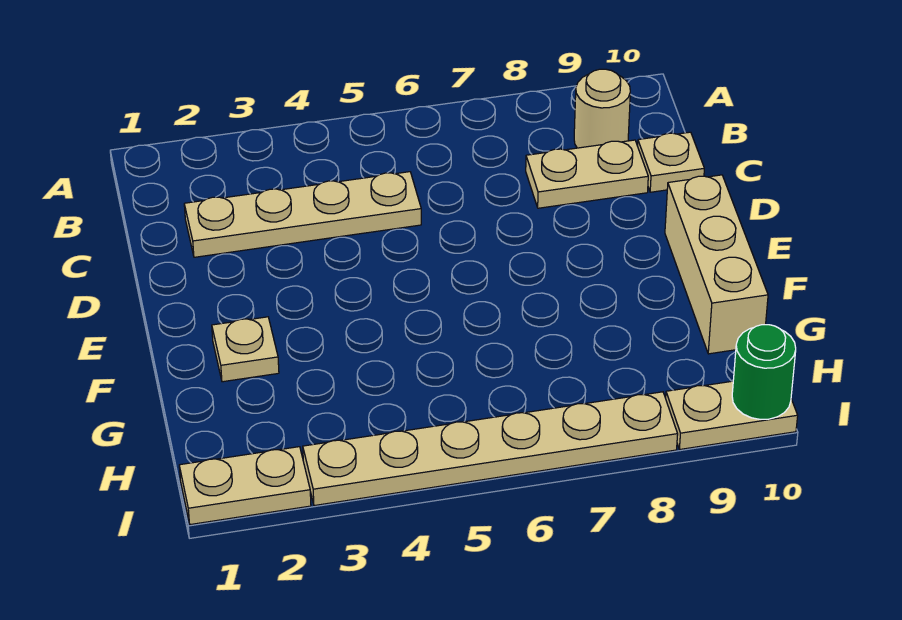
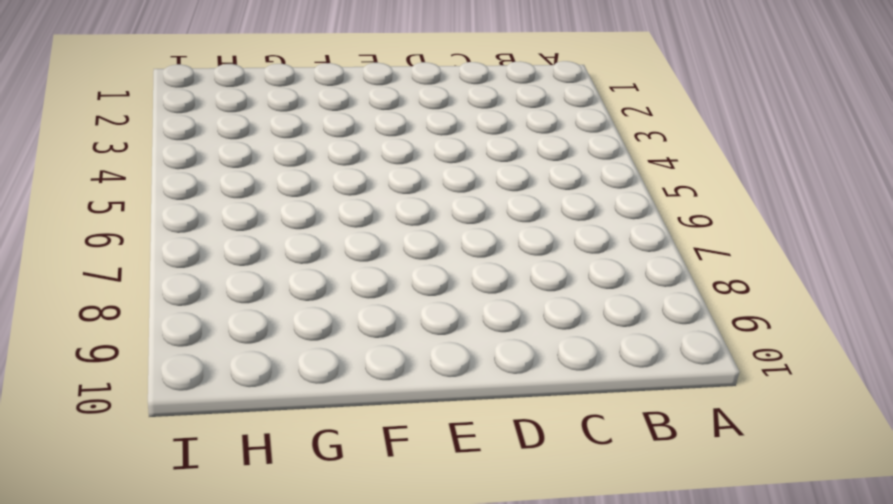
none -> tan round brick B9 level 1
none -> tan plate C2:C5 level 1

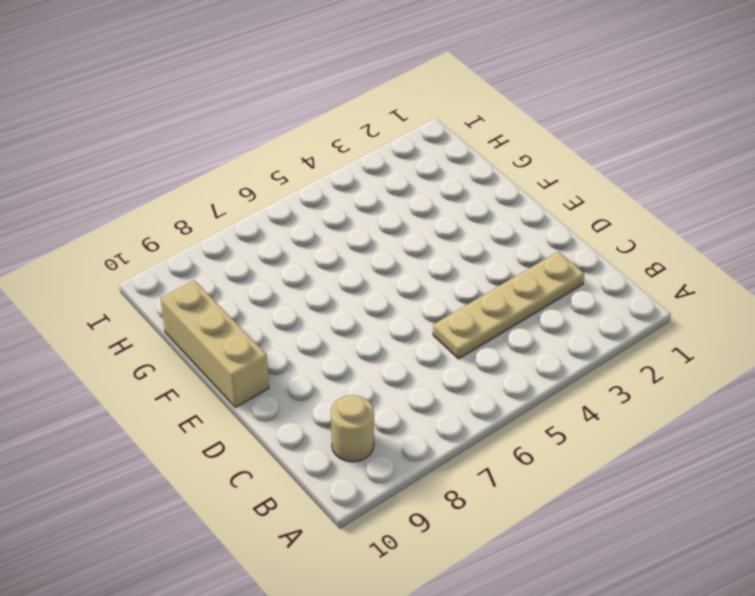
none -> tan plate C8:C9 level 1
none -> tan plate C10 level 1

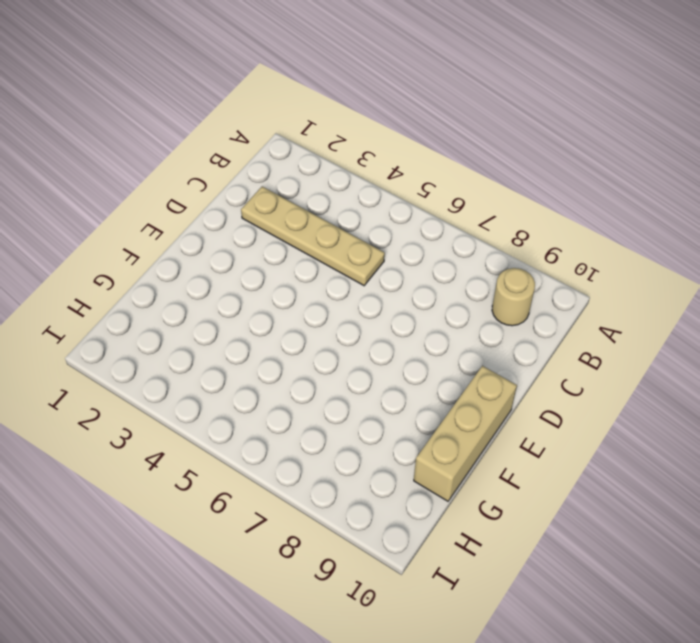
none -> tan plate C8:C9 level 1
none -> tan plate C10 level 1

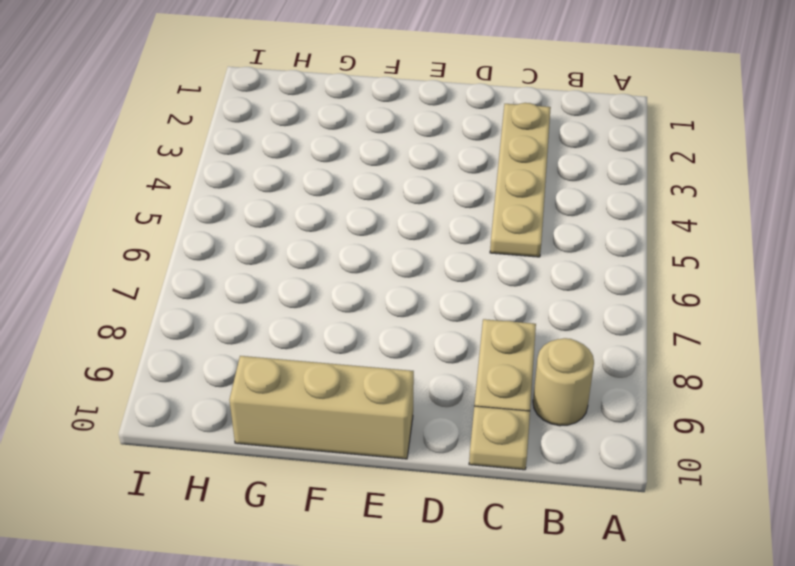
none -> tan plate F2 level 1
none -> tan plate I1:I2 level 1

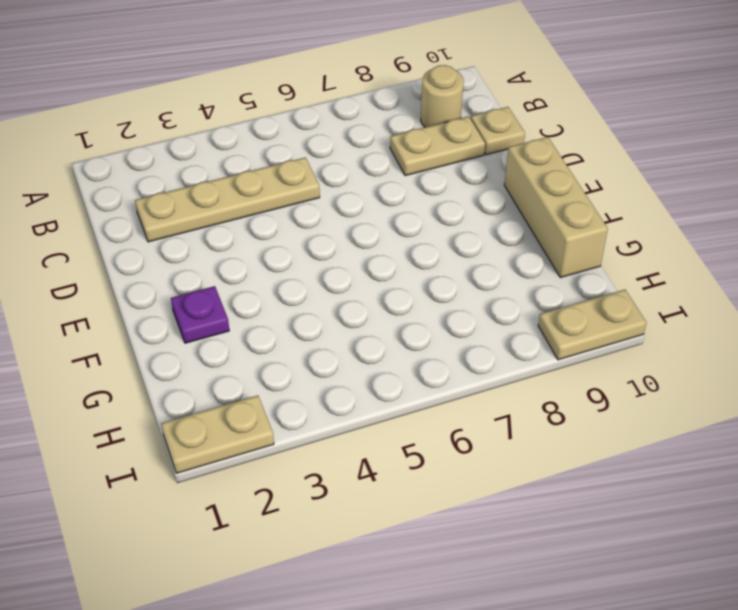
purple plate F2 level 1 -> tan plate F2 level 1
none -> tan plate I3:I8 level 1
none -> green round brick I10 level 2

